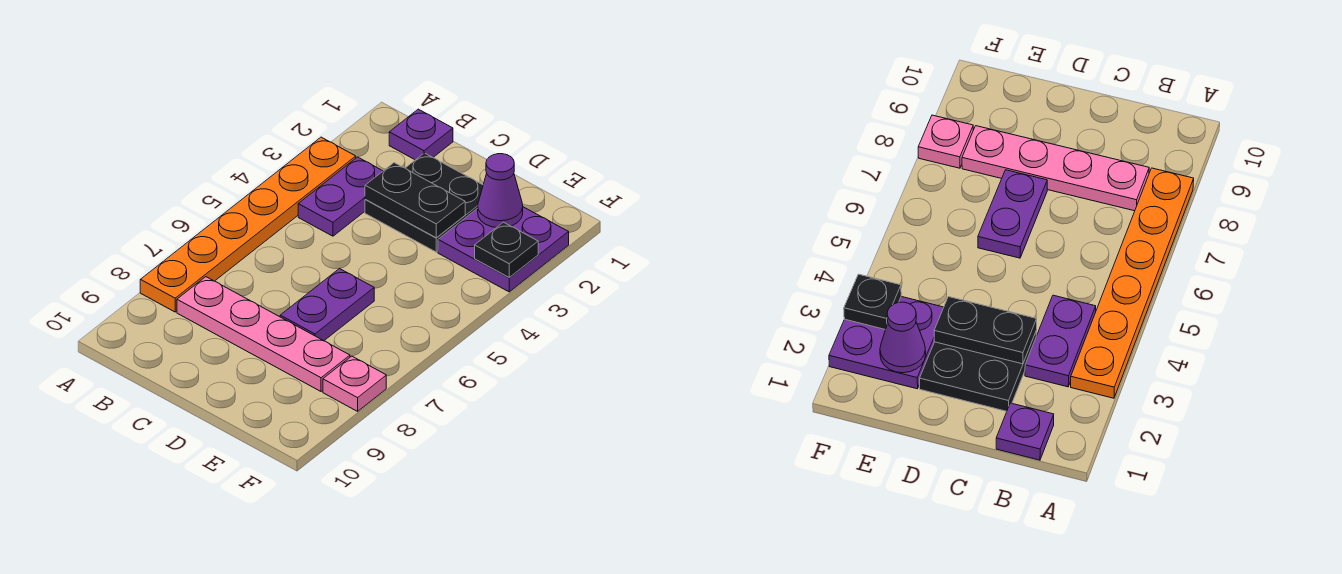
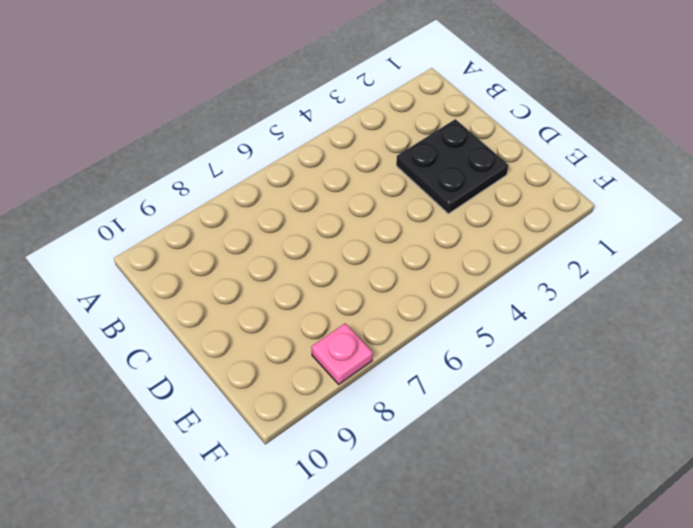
none -> orange plate A3:A8 level 1
none -> purple plate B1 level 1

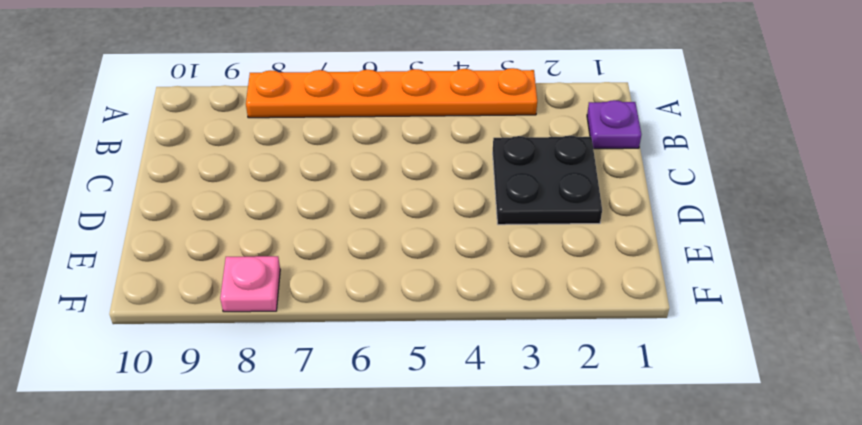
none -> purple plate B3:B4 level 1
none -> pink plate B8:E8 level 1

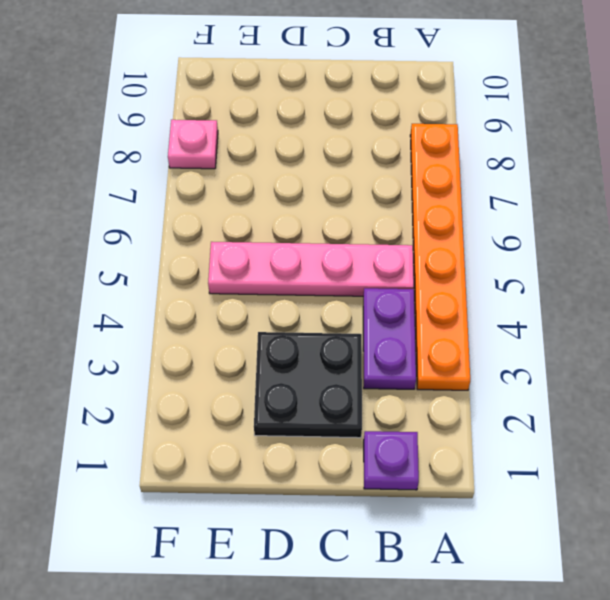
pink plate B5:E5 level 1 -> pink plate B8:E8 level 1
none -> purple plate D6:D7 level 1
none -> purple plate E2:F3 level 1

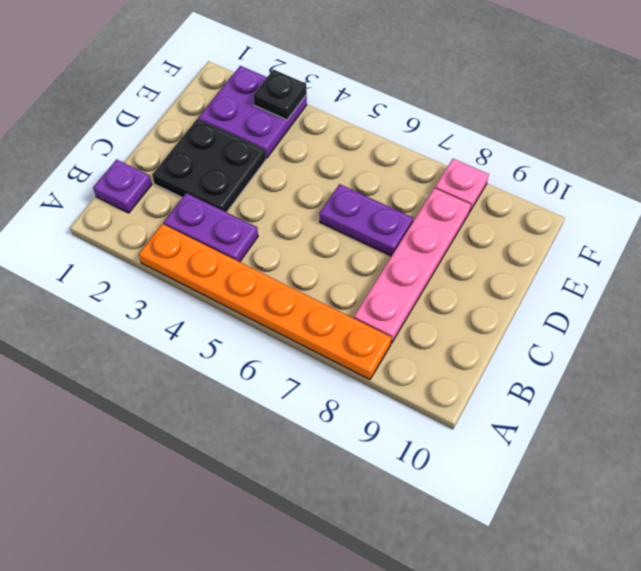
none -> black plate C3:D3 level 2
none -> purple cone E2 level 2

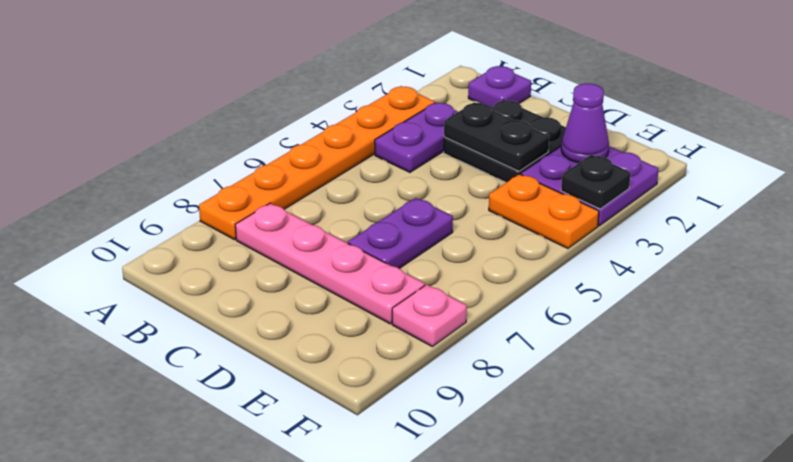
orange plate E4:F4 level 1 -> none

